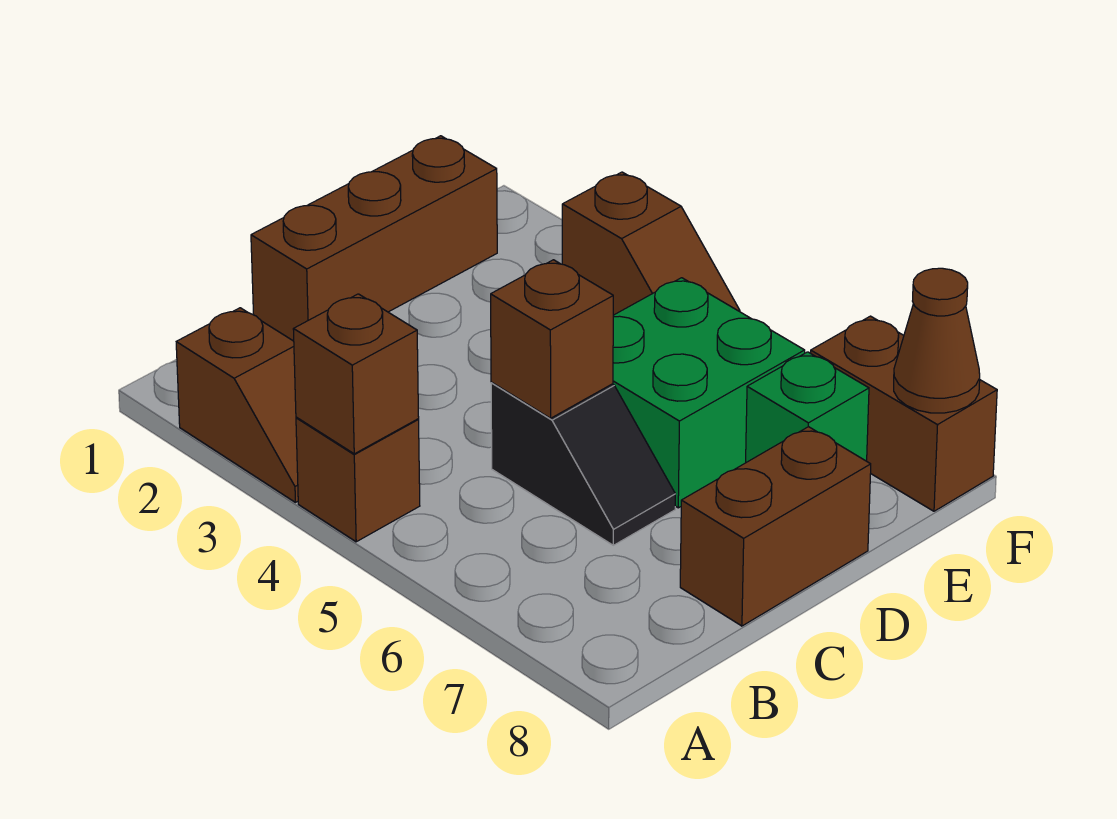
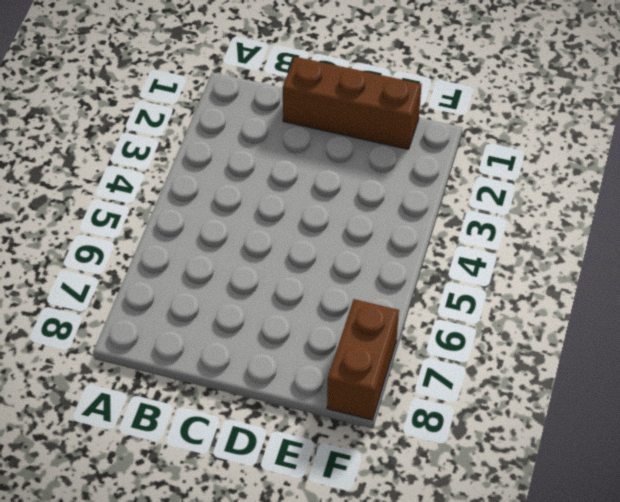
none -> brown slope A2:A3 level 1 top 2
none -> brown brick A4 level 1
none -> black slope C5:C6 level 1 top 5

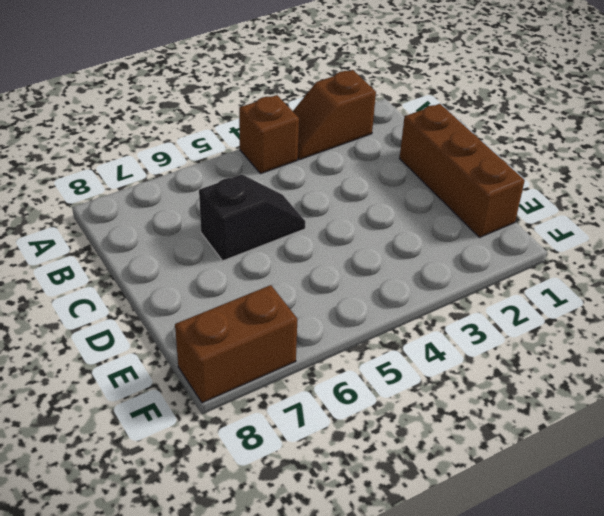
black slope C5:C6 level 1 top 6 -> black slope C5:C6 level 1 top 5
none -> brown brick C8:D8 level 1
none -> green brick D5:E6 level 1
none -> green brick E7 level 1

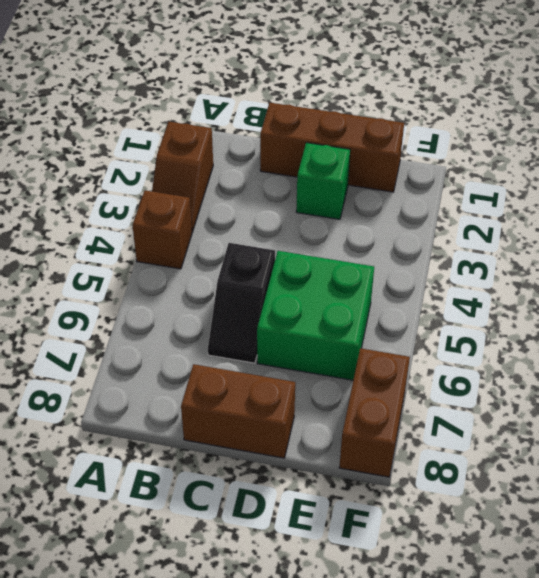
green brick D2 level 1 -> green brick E7 level 1
none -> brown slope F3:F4 level 1 top 3
none -> brown brick A4 level 2
none -> brown brick C5 level 2

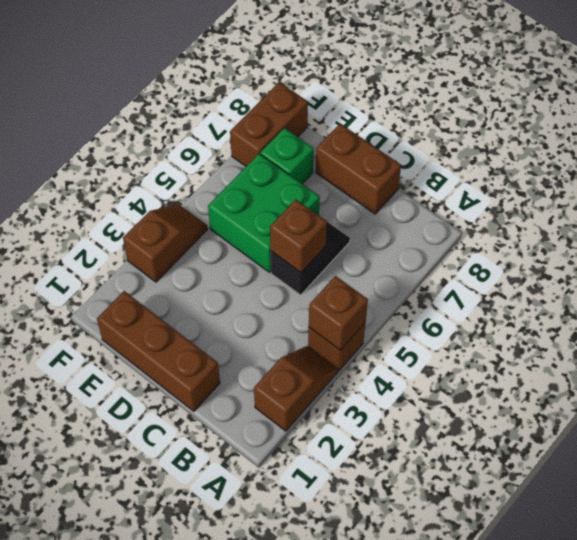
none -> brown cone F8 level 2

